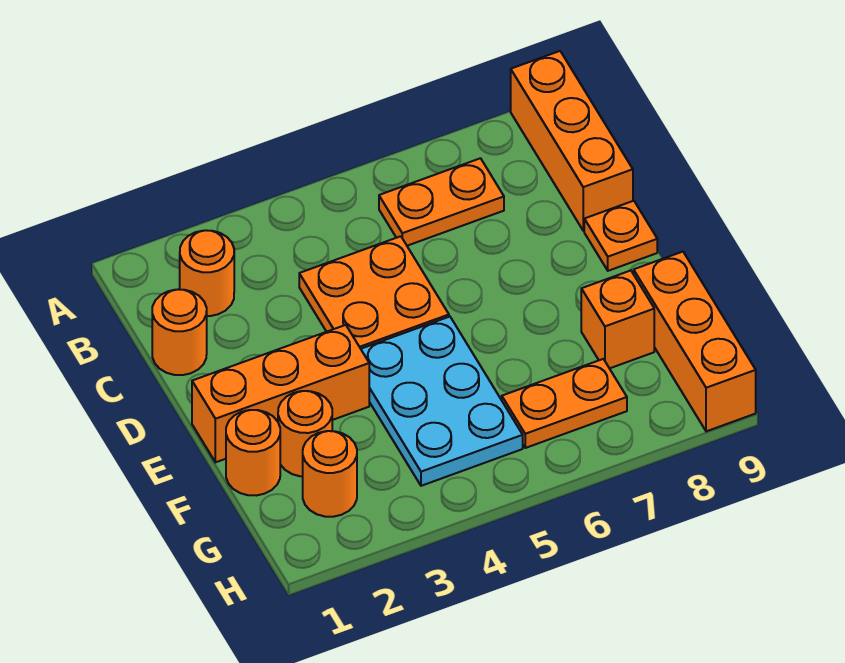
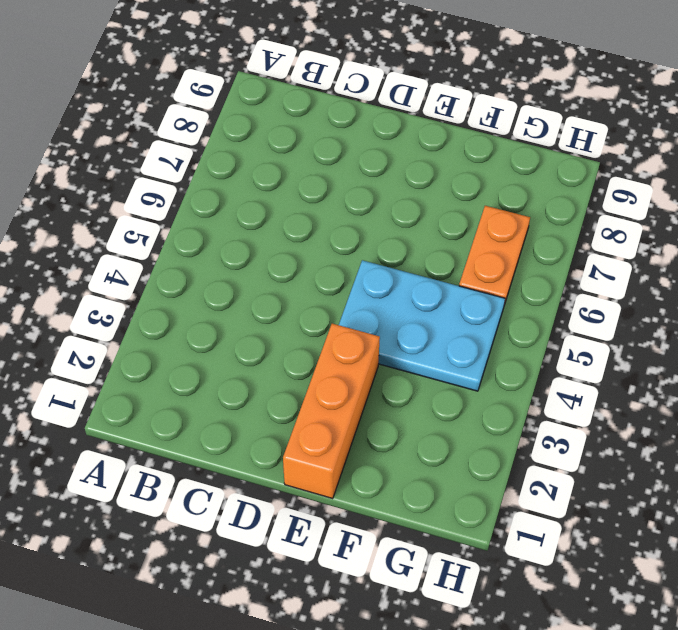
none -> orange brick A9:C9 level 1
none -> orange round brick B2 level 1
none -> orange plate B6:B7 level 1

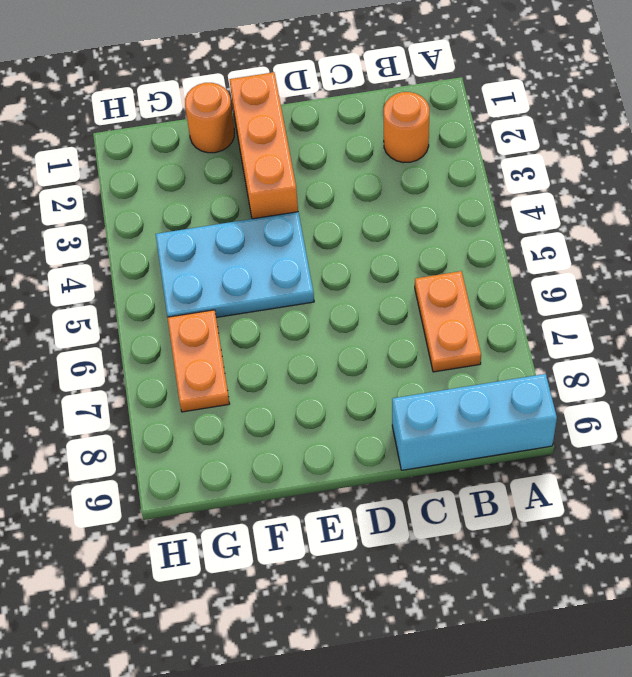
cyan brick A9:C9 level 1 -> orange brick A9:C9 level 1
none -> orange round brick C1 level 1
none -> orange plate C4:D5 level 1
none -> orange plate D9 level 1

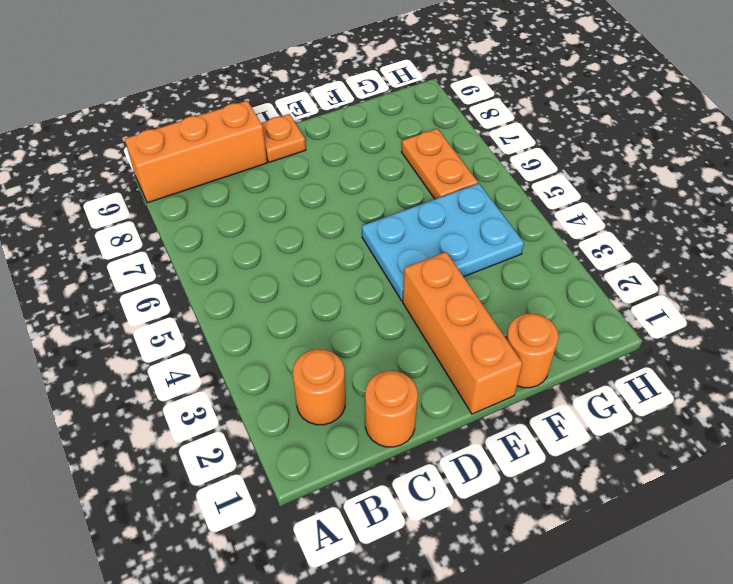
none -> orange plate B6:B7 level 1
none -> orange plate C4:D5 level 1
none -> orange round brick F2 level 1

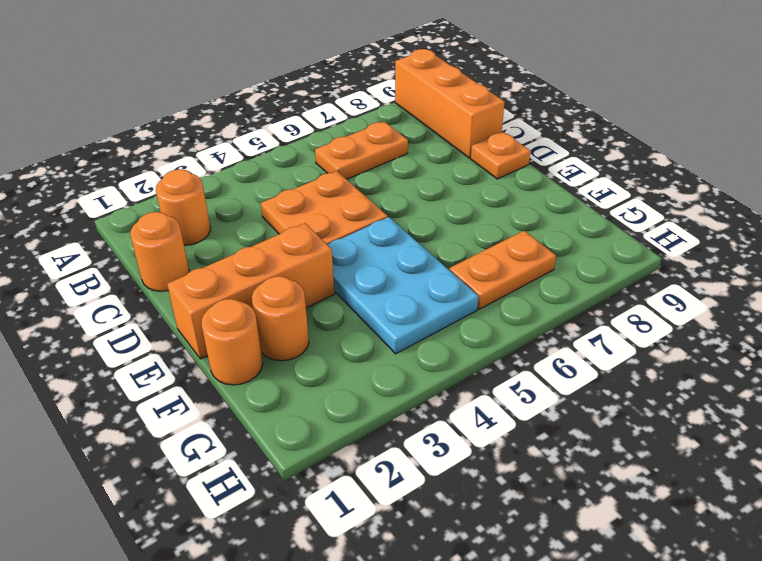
none -> orange brick F8 level 1
none -> orange brick F9:H9 level 1
none -> orange round brick G2 level 1

